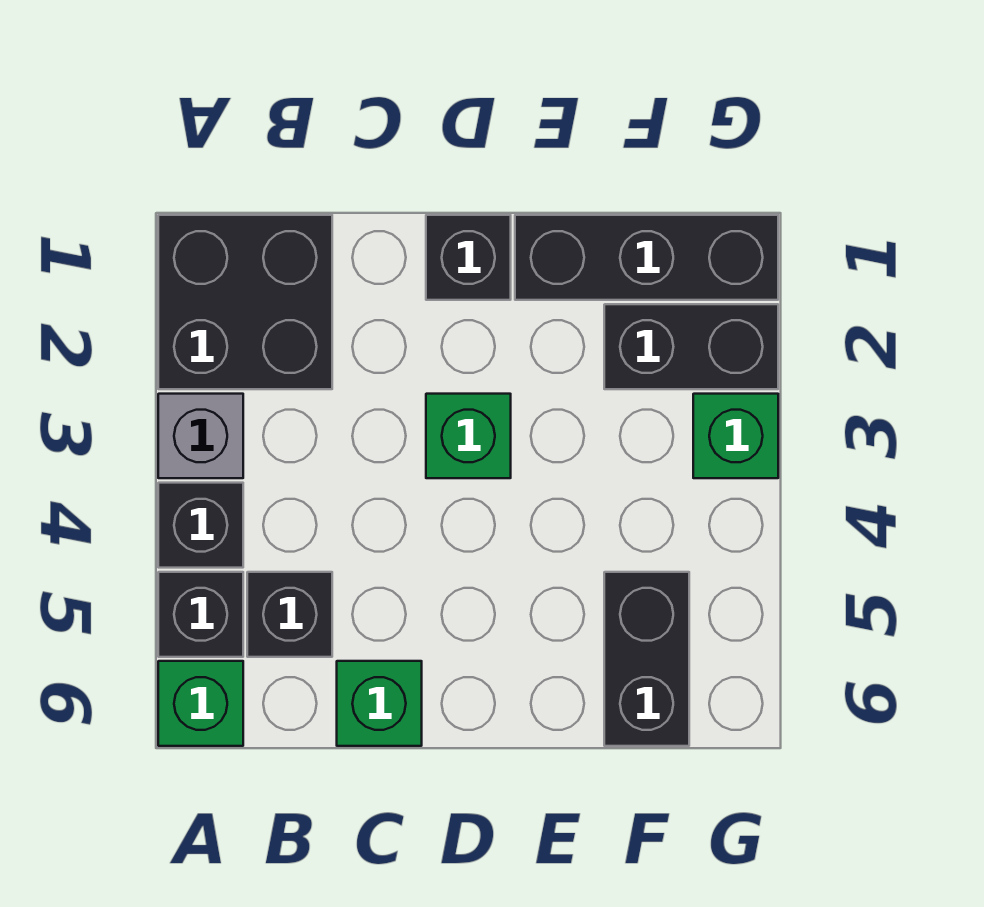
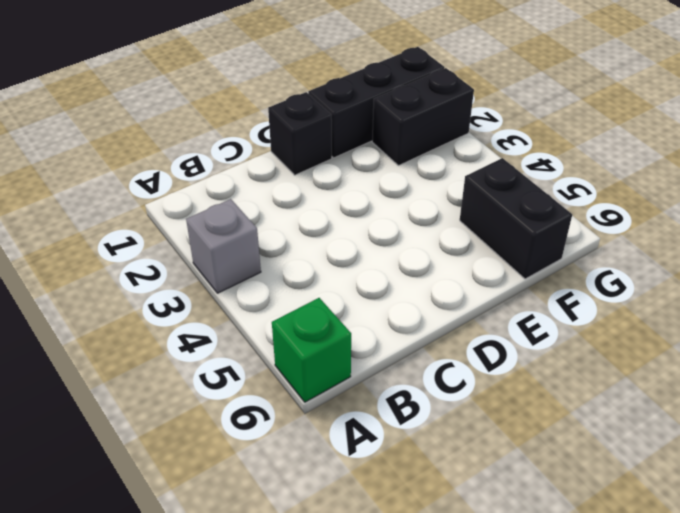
none -> black brick A1:B2 level 1
none -> black brick A4 level 1
none -> black brick A5 level 1

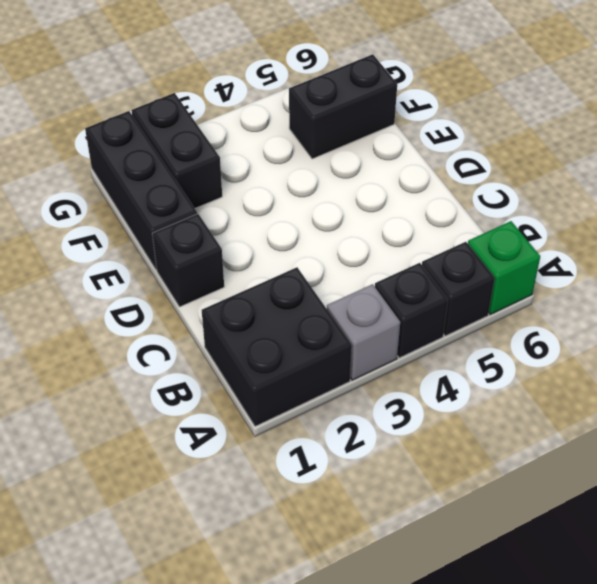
none -> black brick B5 level 1
none -> green brick C6 level 1
none -> green brick D3 level 1

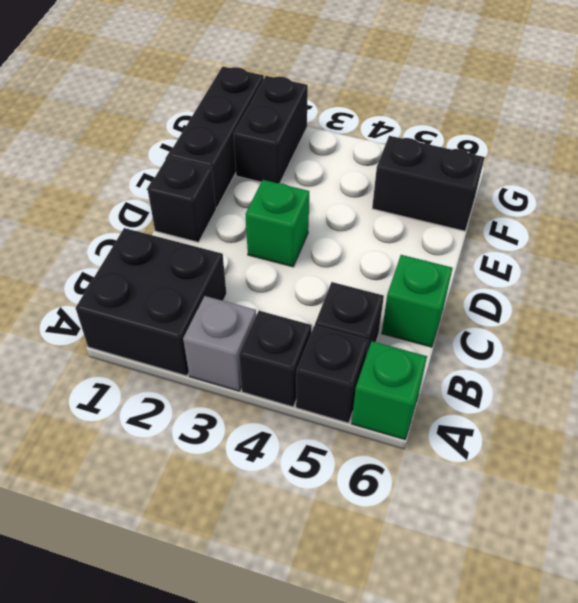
none -> green brick G3 level 1

